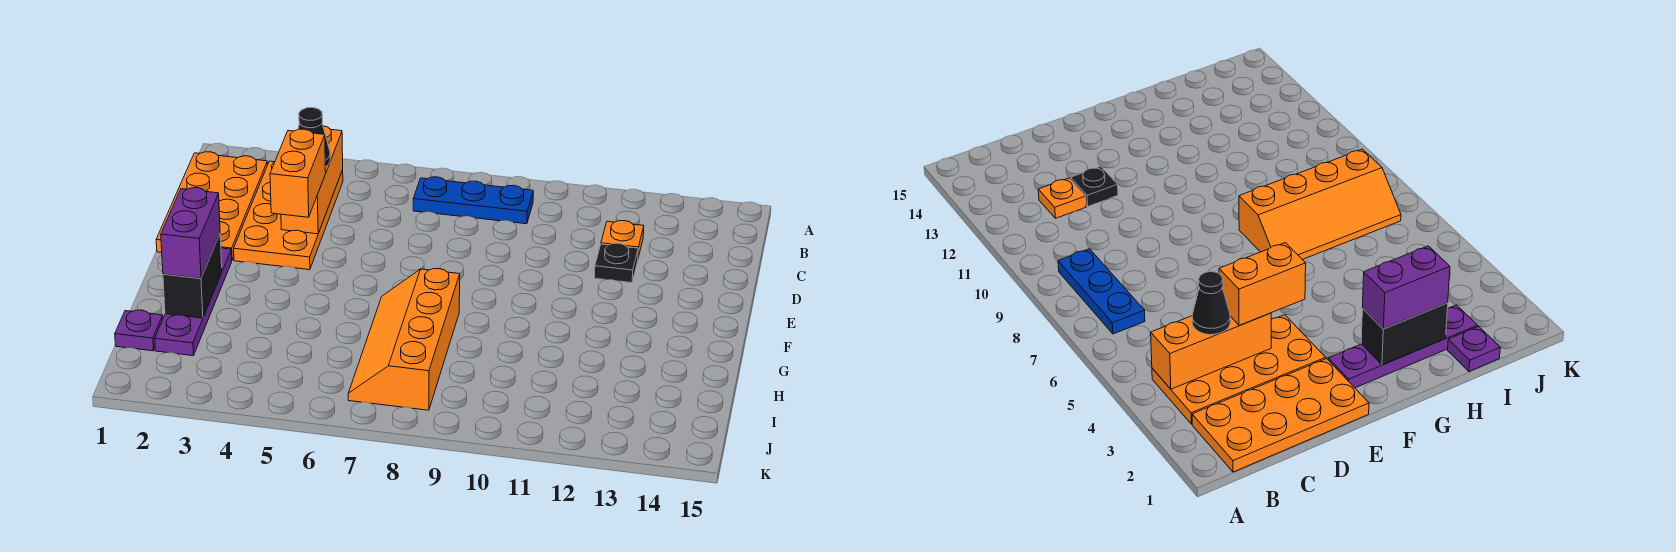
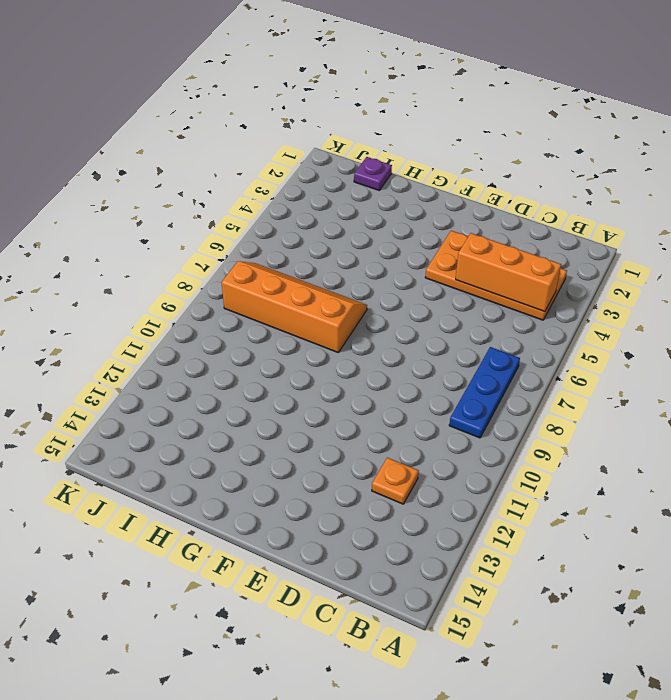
none -> orange plate B1:E2 level 1
none -> black plate D12 level 1
none -> purple plate F2:I2 level 1

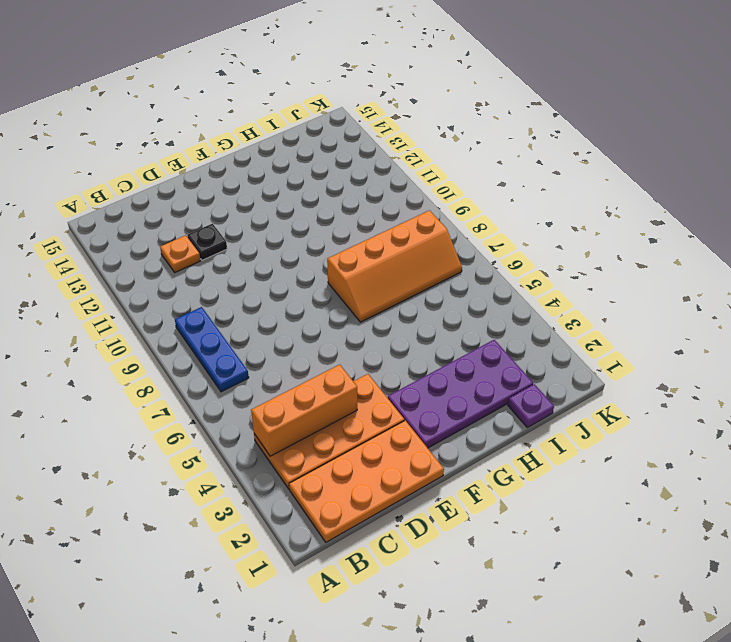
purple plate F2:I3 level 1 -> purple plate F2:I2 level 1
none -> black brick G2:H2 level 2
none -> black cone C4 level 3
none -> orange brick D4:E4 level 3

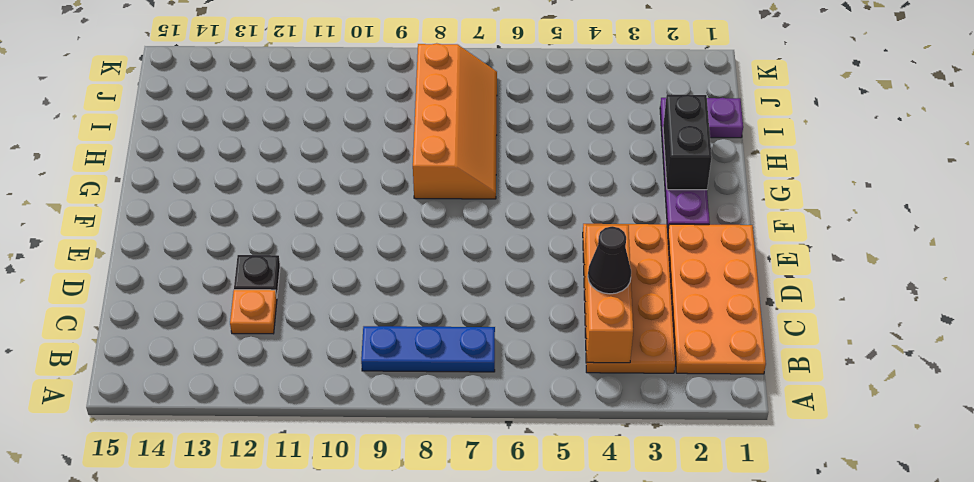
none -> orange brick D4:E4 level 3
none -> purple brick G2:H2 level 3

